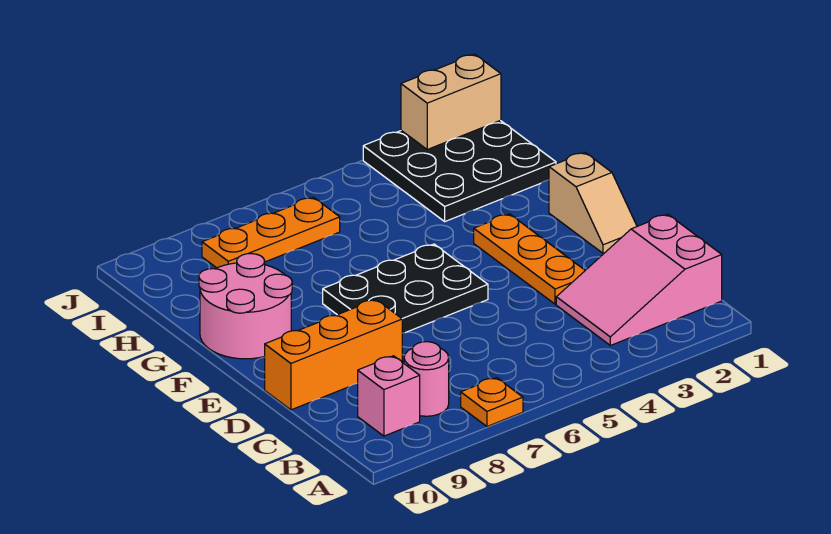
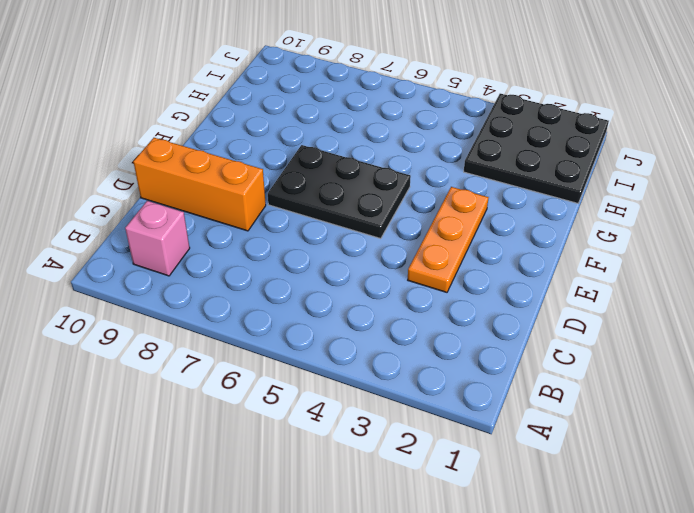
none -> orange plate A7 level 1
none -> pink slope B1:C3 level 1 top 1
none -> pink round brick B8 level 1

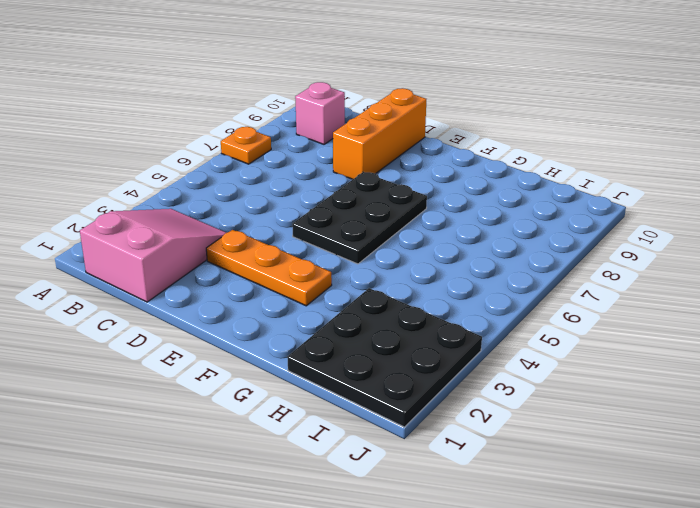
none -> pink round brick B8 level 1
none -> tan slope E1:F1 level 1 top F
none -> pink round brick F9:G10 level 1

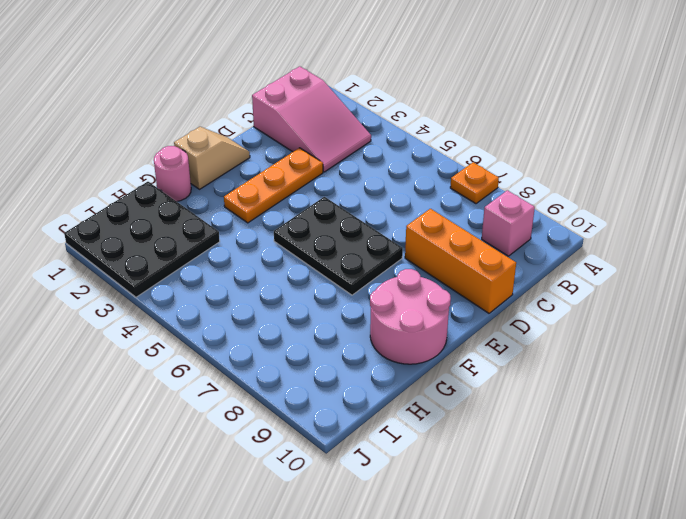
pink round brick G1 level 1 -> pink round brick B8 level 1
none -> orange plate I6:I8 level 1
none -> tan brick J1:J2 level 2

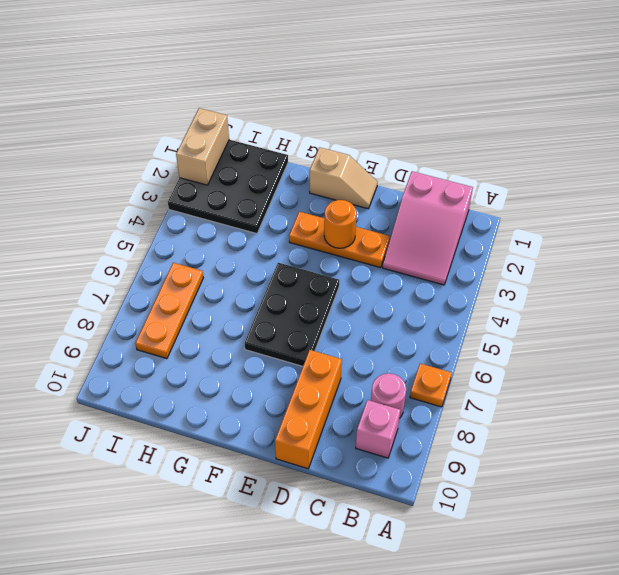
orange round brick E3 level 2 -> none
none -> pink round brick F9:G10 level 1

